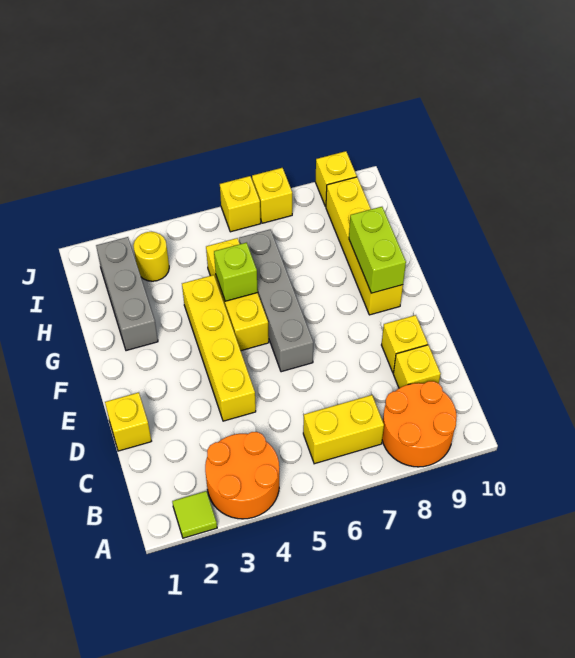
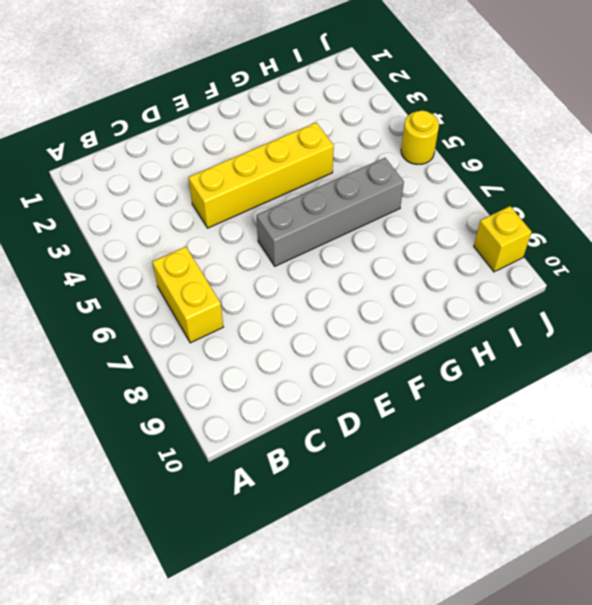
yellow round brick J5 level 1 -> yellow round brick I3 level 1
none -> lime tile A2 level 1
none -> orange round brick A3:B4 level 1
none -> orange round brick A8:B9 level 1

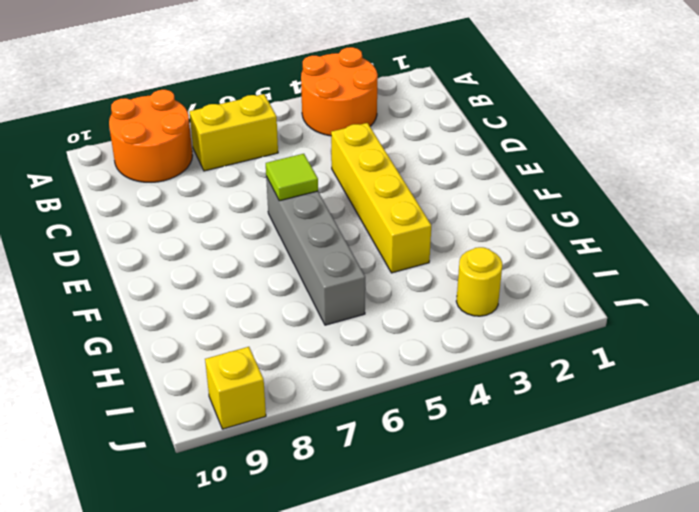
lime tile E6 level 2 -> lime tile A2 level 1
none -> yellow brick C9 level 1
none -> yellow brick D1 level 1
none -> yellow brick D9 level 1

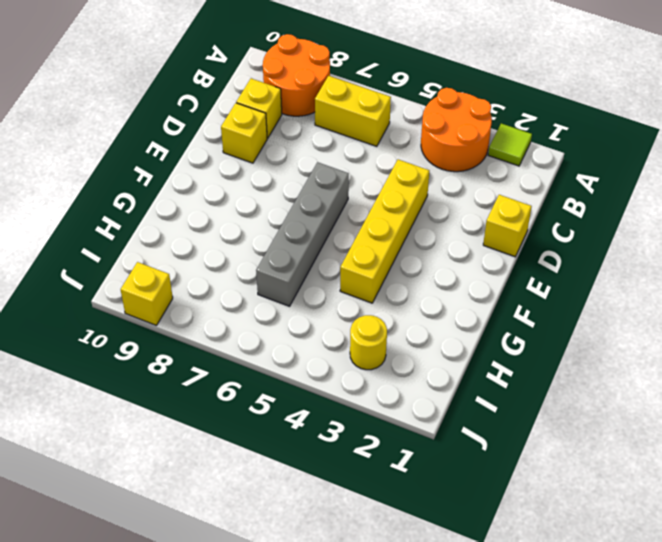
none -> yellow brick F5:H5 level 1
none -> yellow brick F9:I9 level 1
none -> grey brick G2:I2 level 1

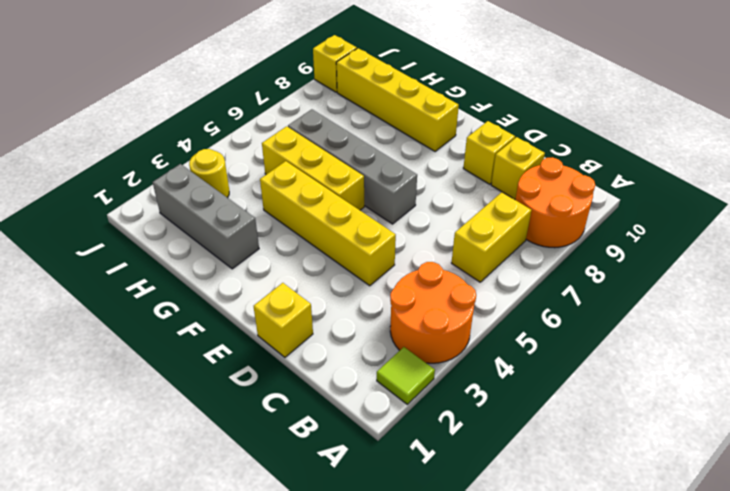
none -> yellow brick J6 level 1
none -> yellow brick J7 level 1
none -> lime brick F9:G9 level 2

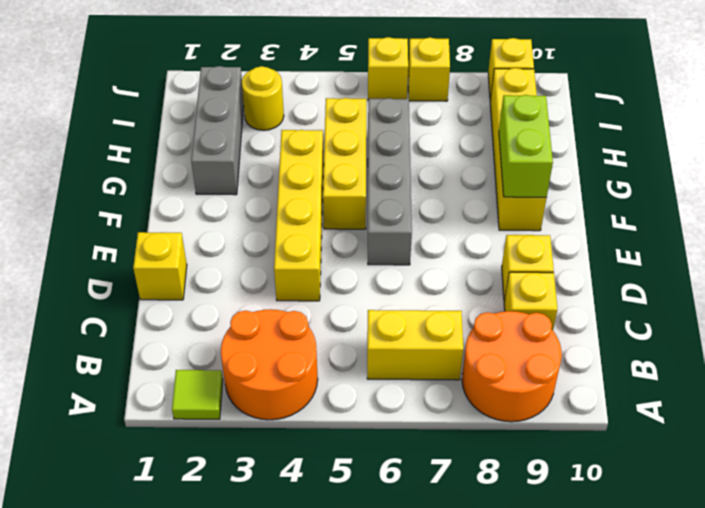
none -> lime brick G5 level 2

